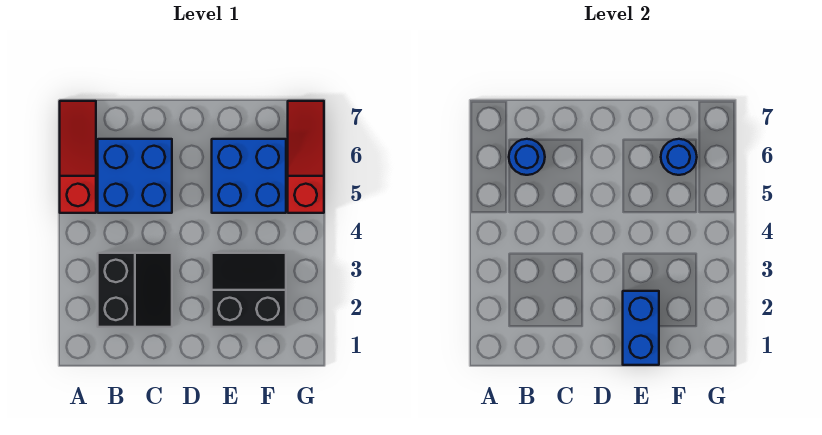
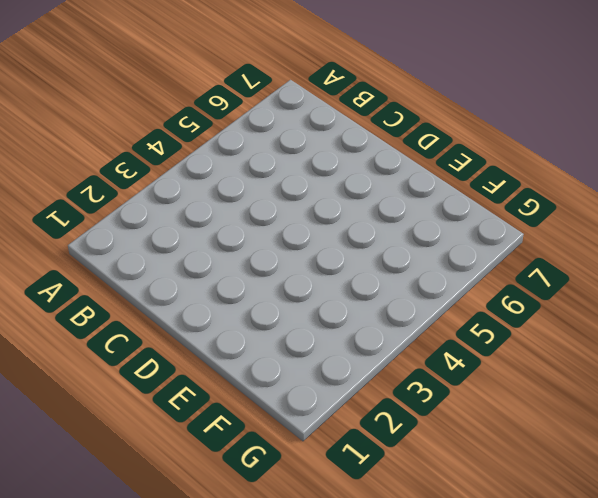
none -> red slope A5:A7 level 1 top 5
none -> black slope B2:C3 level 1 top B

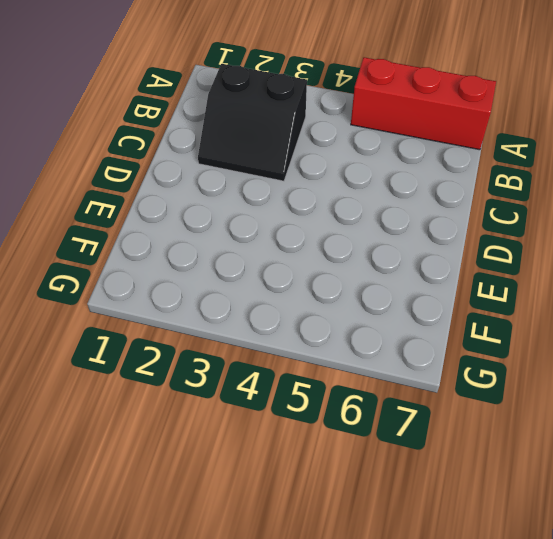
red brick A5:A7 level 1 -> red slope A5:A7 level 1 top 5
none -> blue brick B5:C6 level 1
none -> black slope E2:F3 level 1 top 2

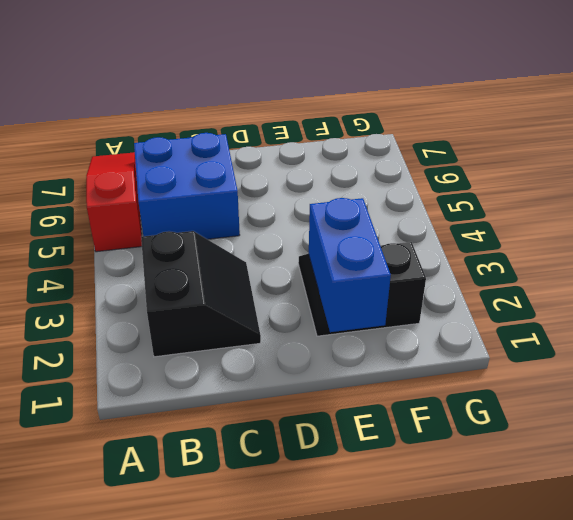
none -> blue brick E5:F6 level 1
none -> red slope G5:G7 level 1 top 5

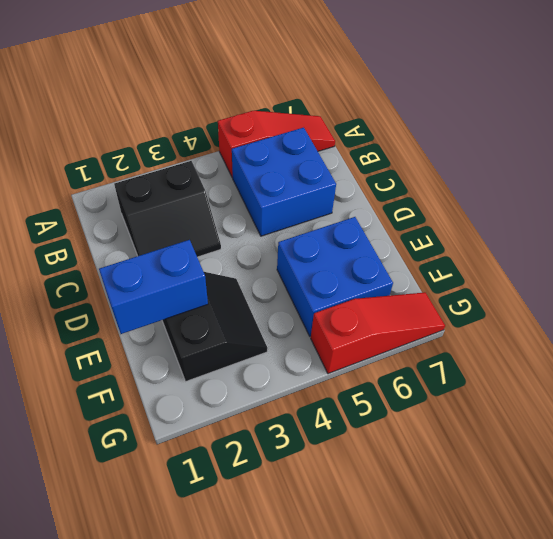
none -> blue round brick B6 level 2
none -> blue round brick F6 level 2

